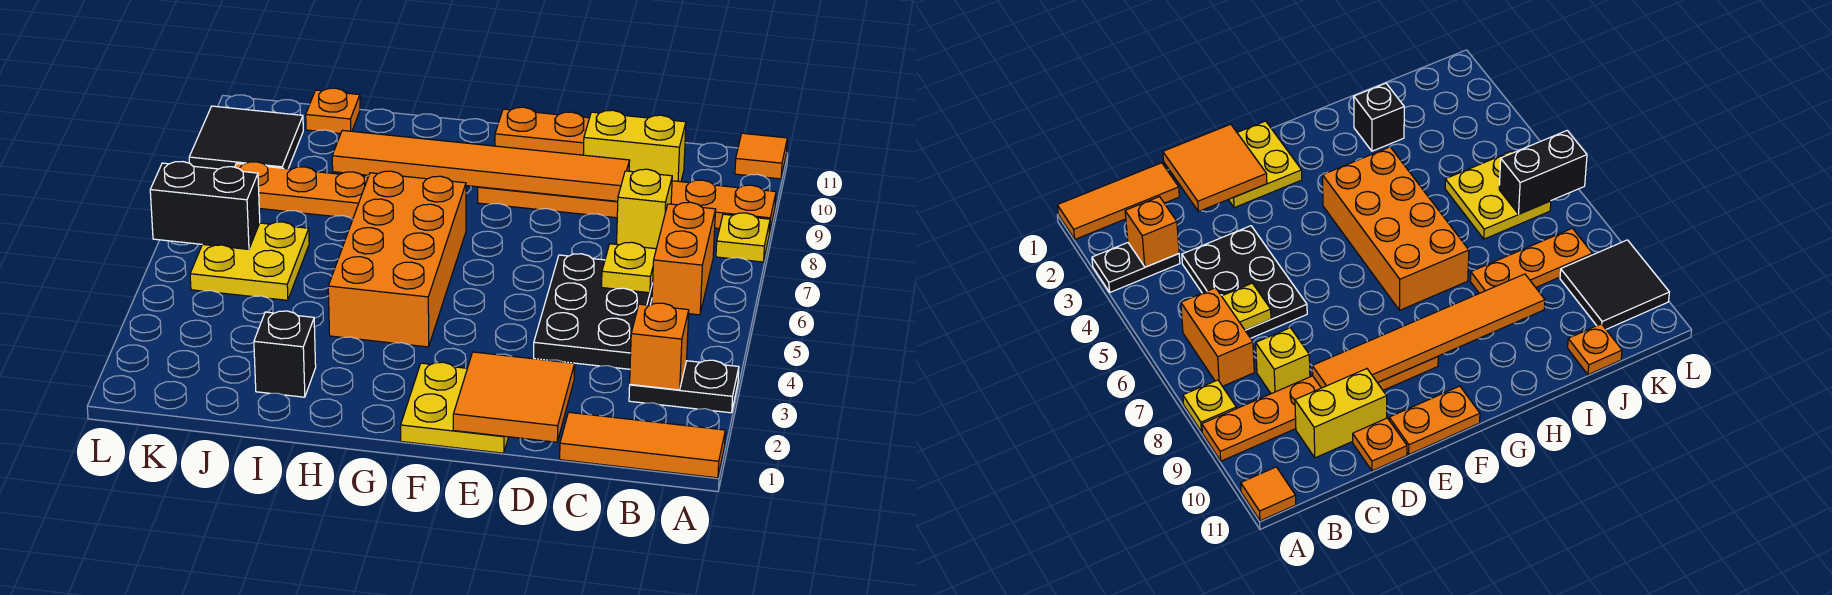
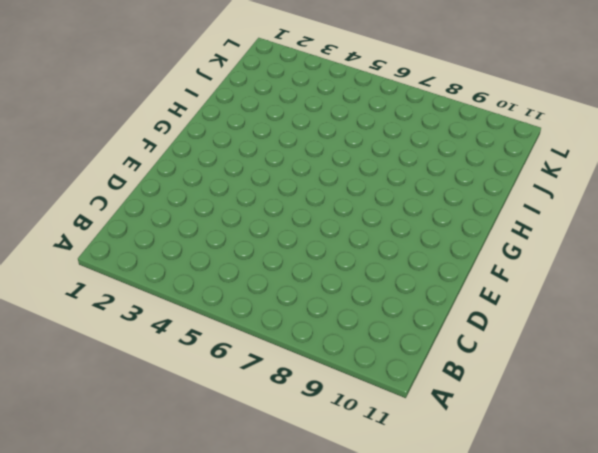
none -> orange tile A1:C1 level 1
none -> black plate A3:B3 level 1
none -> yellow plate A8 level 1

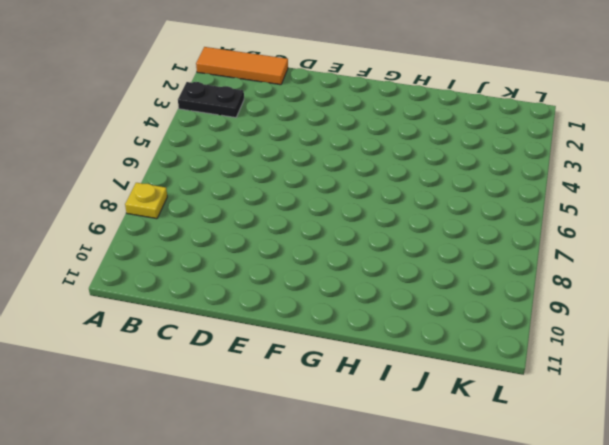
none -> orange plate A9:F9 level 1
none -> orange tile A11 level 1
none -> orange brick B6:B7 level 1

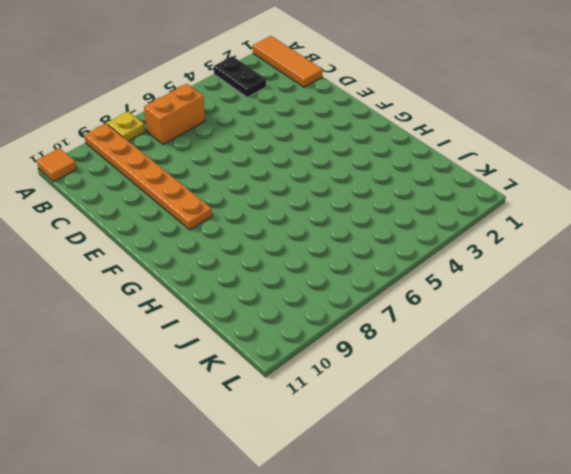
none -> black plate C4:D6 level 1
none -> yellow brick C8 level 1
none -> yellow brick C10:D10 level 1

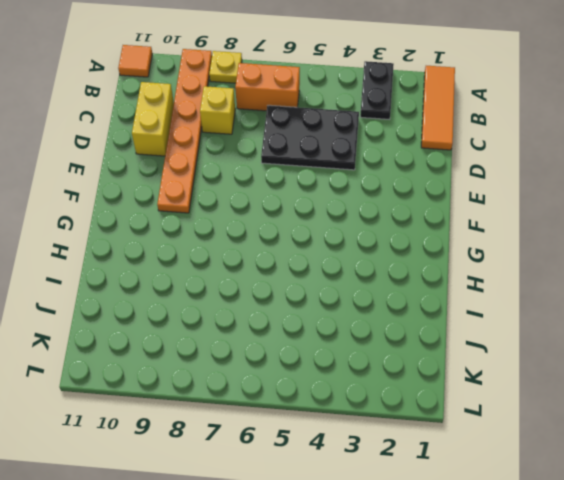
none -> orange plate D11 level 1
none -> yellow plate E1:F2 level 1
none -> orange plate E11:F11 level 1

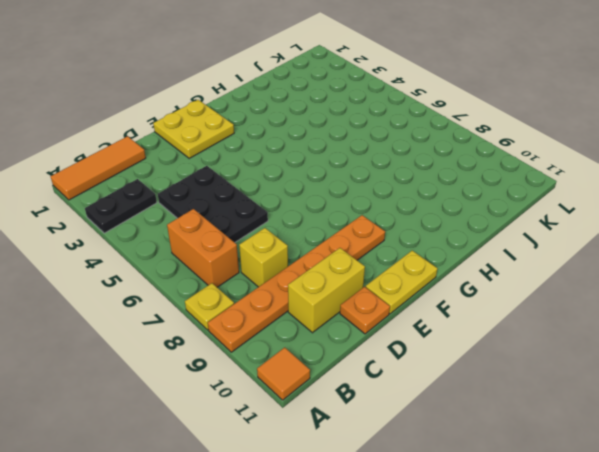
yellow plate E11:F11 level 1 -> orange plate E11:F11 level 1
none -> orange brick G4:H7 level 1
none -> black brick I2 level 1
none -> orange plate I8:K8 level 1

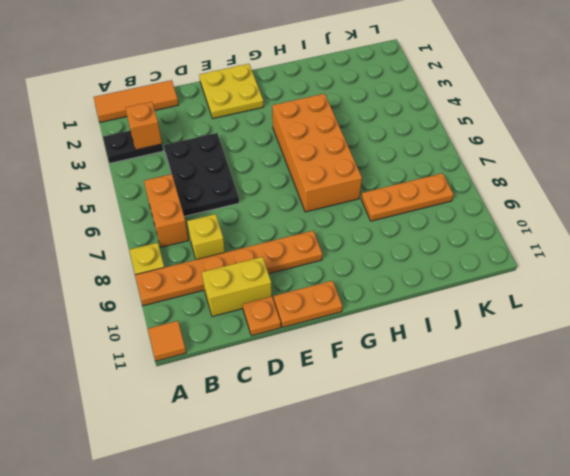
none -> black brick I2 level 1
none -> yellow plate J5:K6 level 1
none -> orange plate J11 level 1

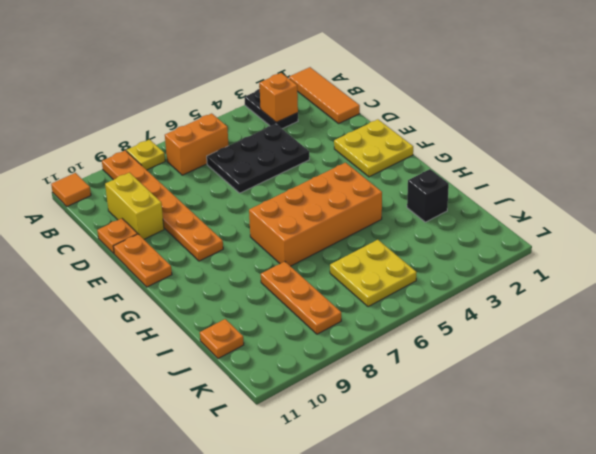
none -> yellow brick C8 level 1
none -> black tile K9:L10 level 1
none -> yellow plate C6 level 2

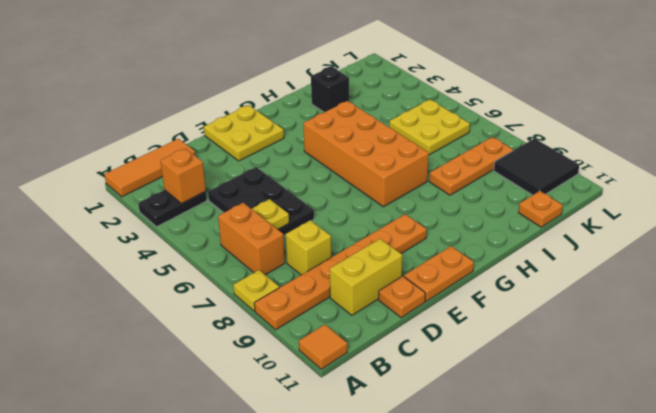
none -> orange tile D1:E2 level 2
none -> orange tile D9:I9 level 2
none -> black brick K6:L6 level 2

